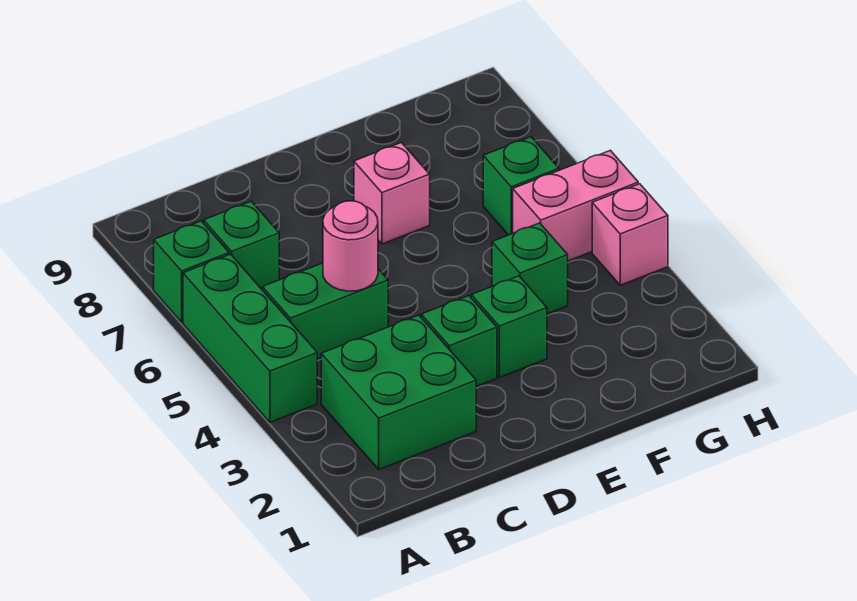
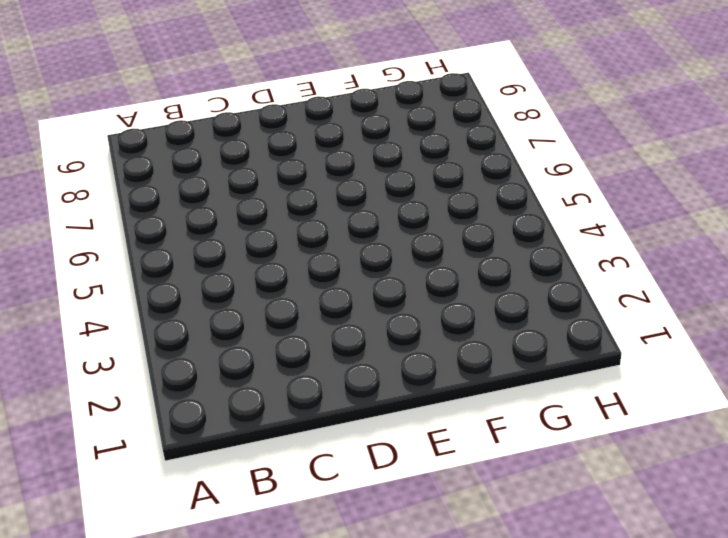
none -> green brick A4:A6 level 1
none -> green brick A7 level 1
none -> green brick B2:C3 level 1

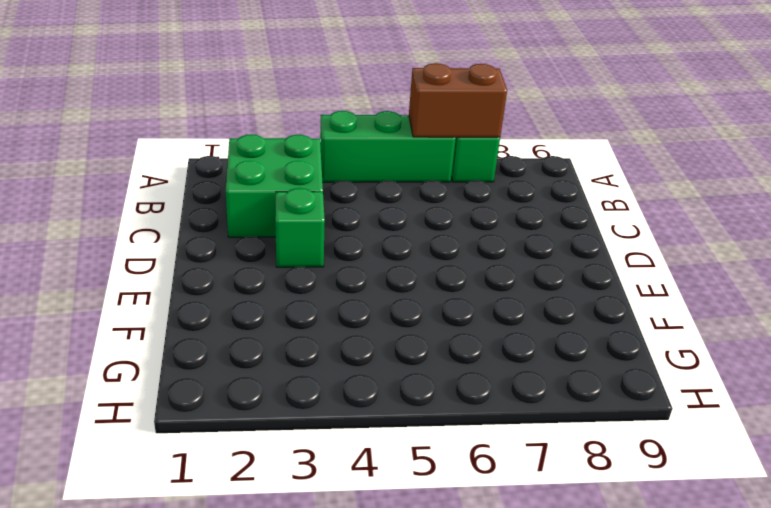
brown brick A6:A7 level 2 -> none
none -> green brick B5:C5 level 1
none -> green brick B7 level 1
none -> green brick E3 level 1

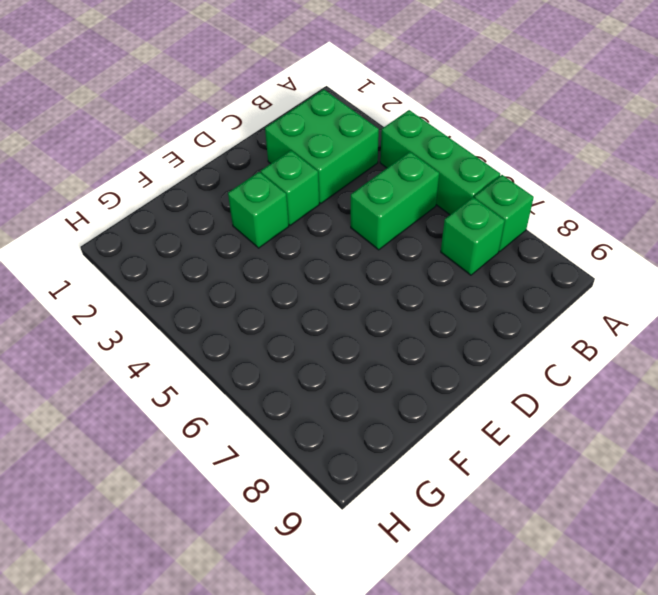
none -> pink brick E7 level 1
none -> green brick F4 level 1
none -> pink brick G5:H5 level 1

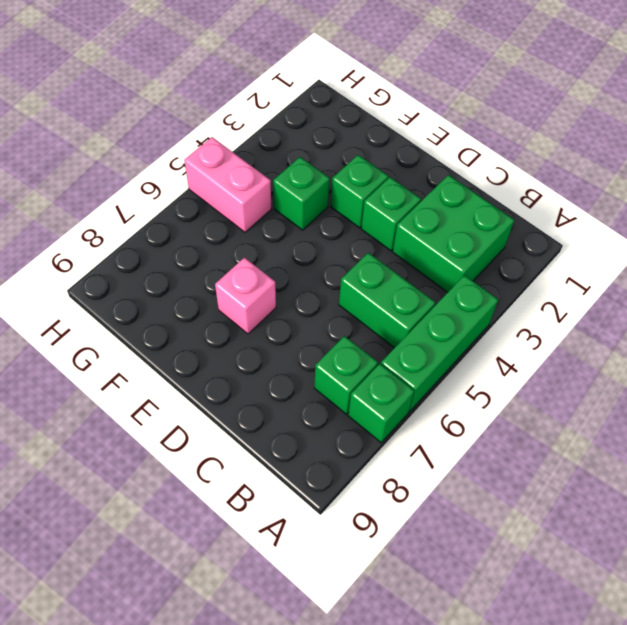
none -> green brick G6 level 1
none -> pink brick H4 level 1
none -> pink round brick C5 level 2

